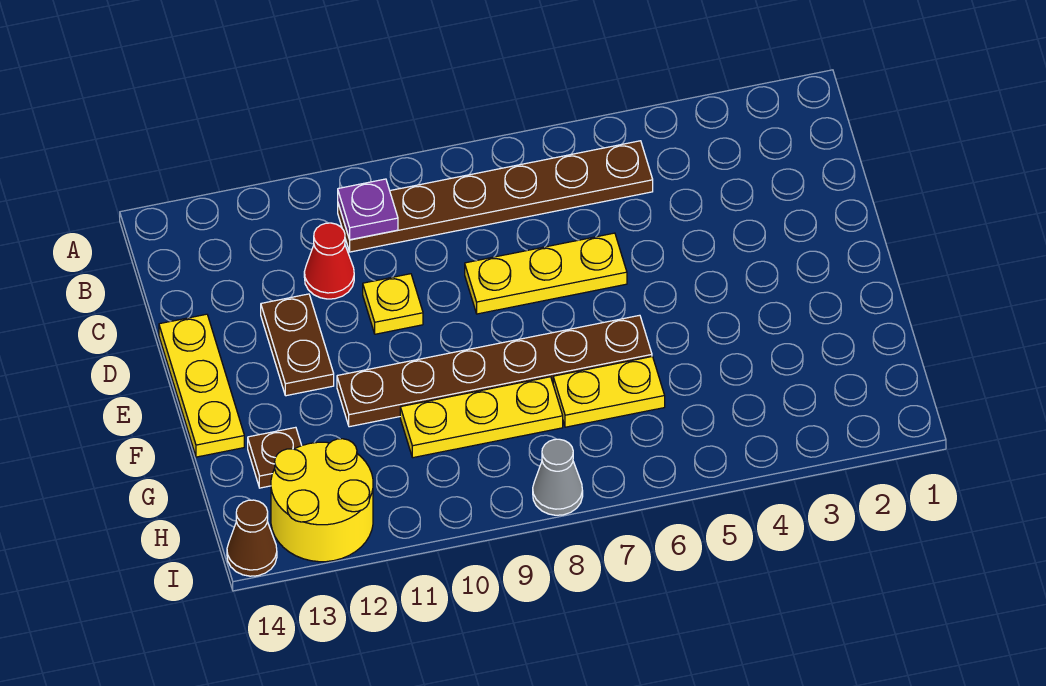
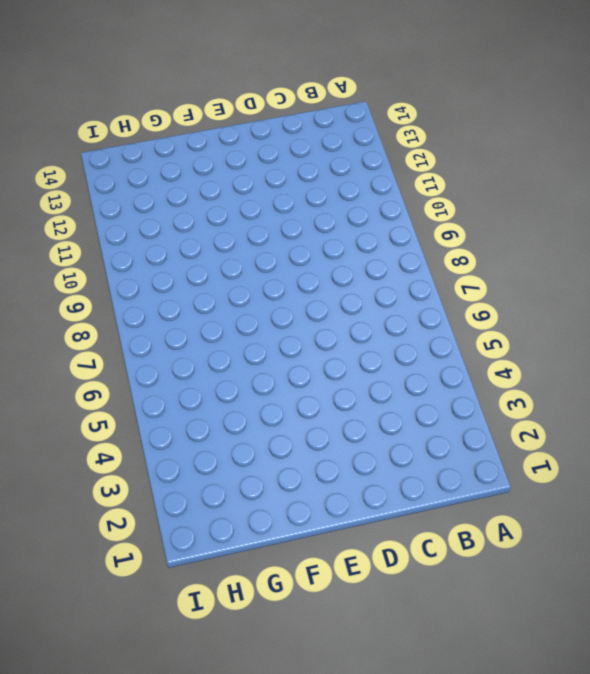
none -> brown plate B5:B10 level 1
none -> red cone C11 level 1
none -> yellow plate D6:D8 level 1

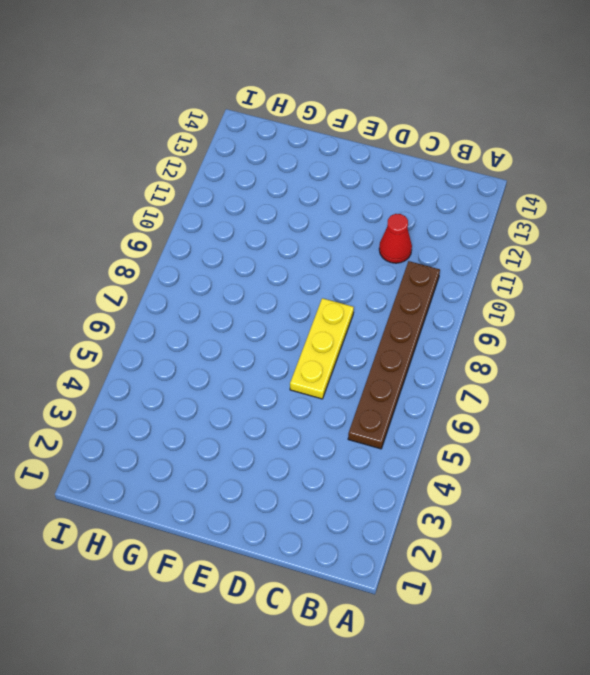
none -> yellow plate D10 level 1
none -> brown plate D12:E12 level 1
none -> yellow plate D14:F14 level 1

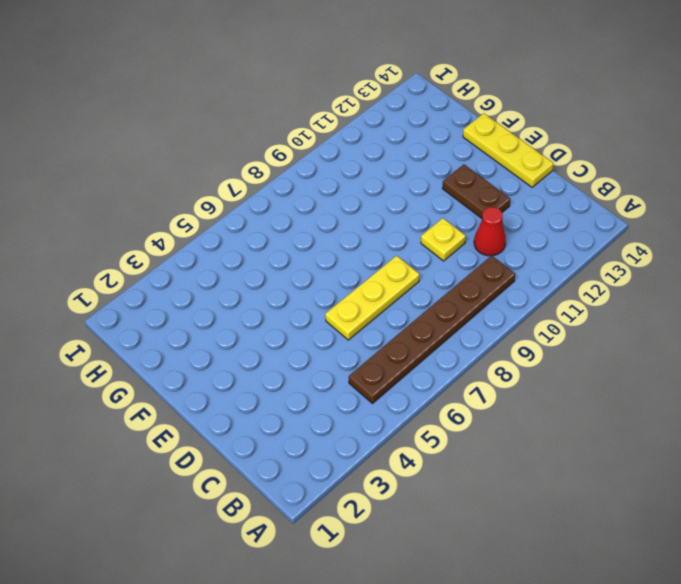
none -> brown plate F6:F11 level 1
none -> yellow plate G6:G7 level 1
none -> yellow plate G8:G10 level 1

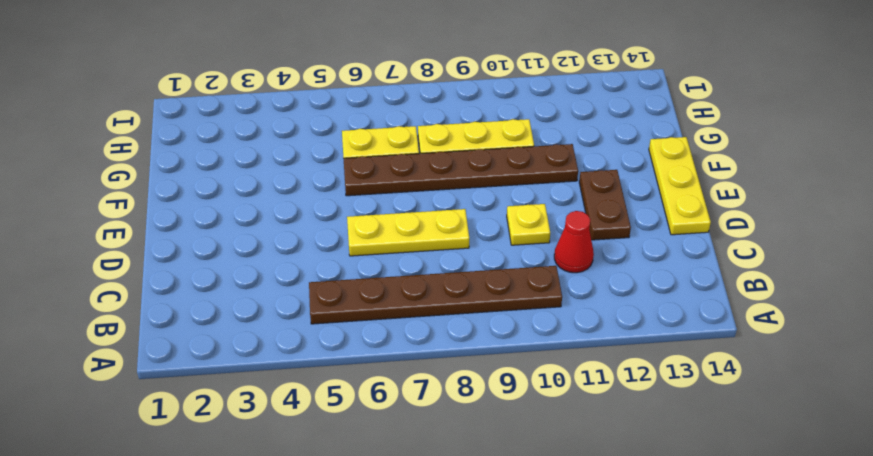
none -> brown plate G13 level 1
none -> yellow round brick H12:I13 level 1
none -> grey cone I8 level 1

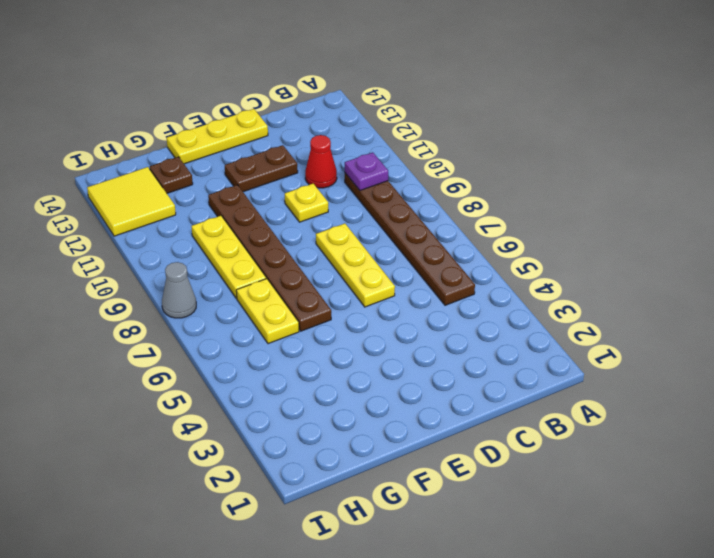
yellow tile H12:I13 level 1 -> yellow round brick H12:I13 level 1
none -> brown cone I14 level 1

